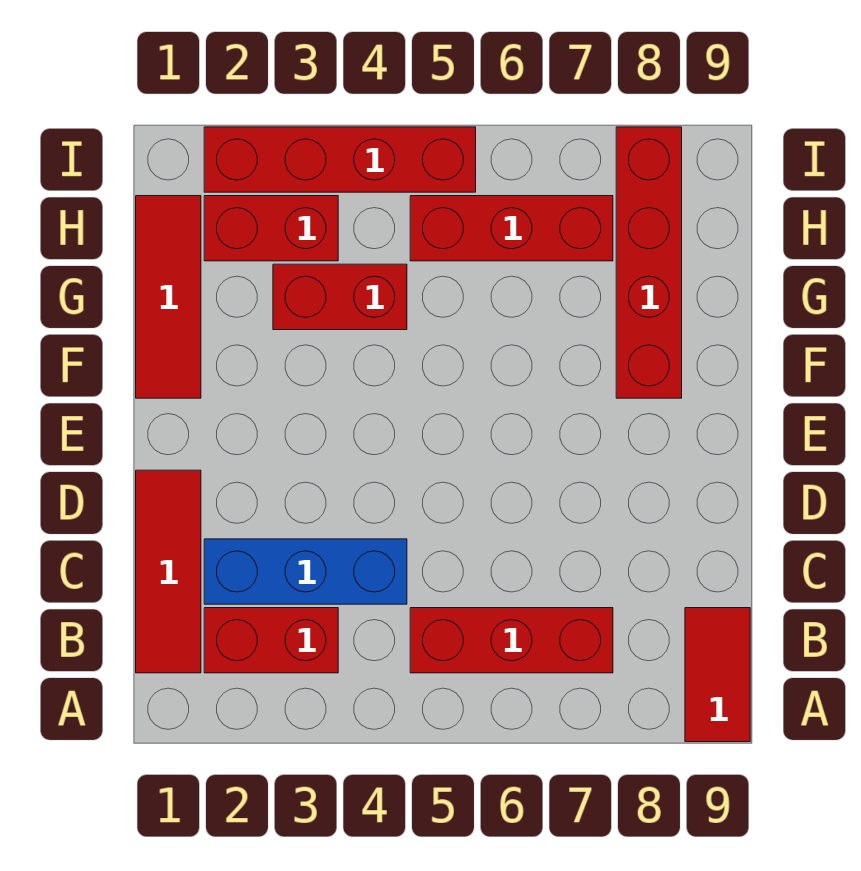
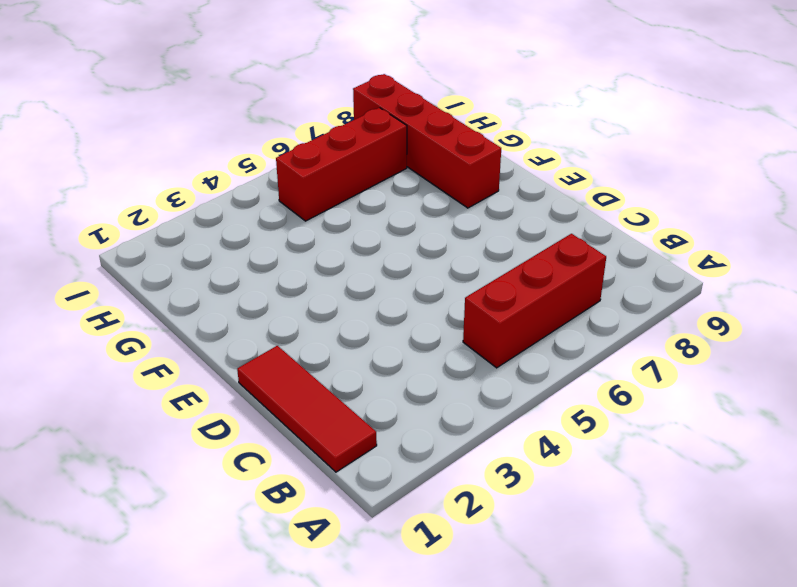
none -> red tile A9:B9 level 1
none -> red brick B2:B3 level 1

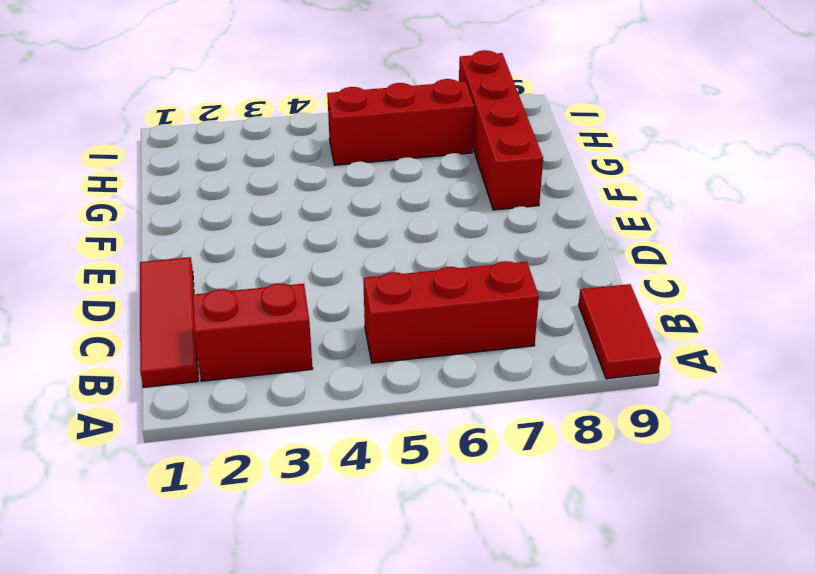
none -> blue brick C2:C4 level 1
none -> red tile F1:H1 level 1

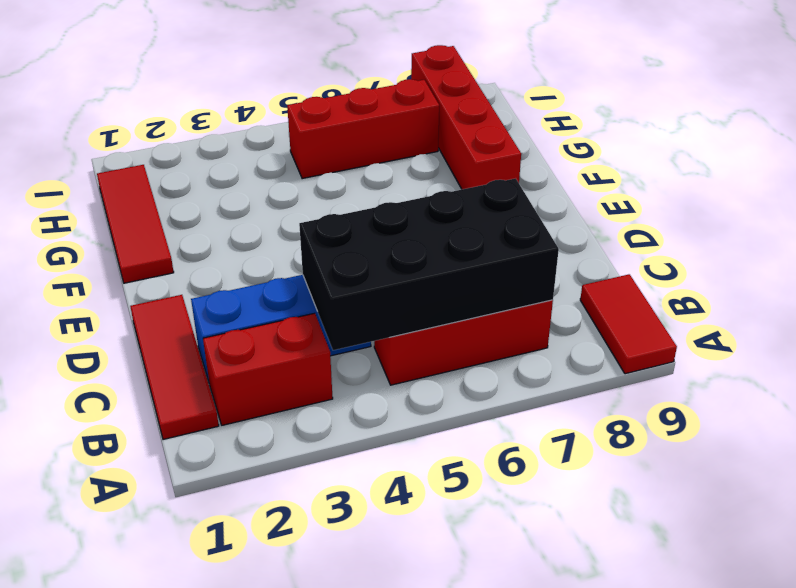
black brick B4:C7 level 2 -> none
none -> red brick G3:G4 level 1
none -> red brick H2:H3 level 1

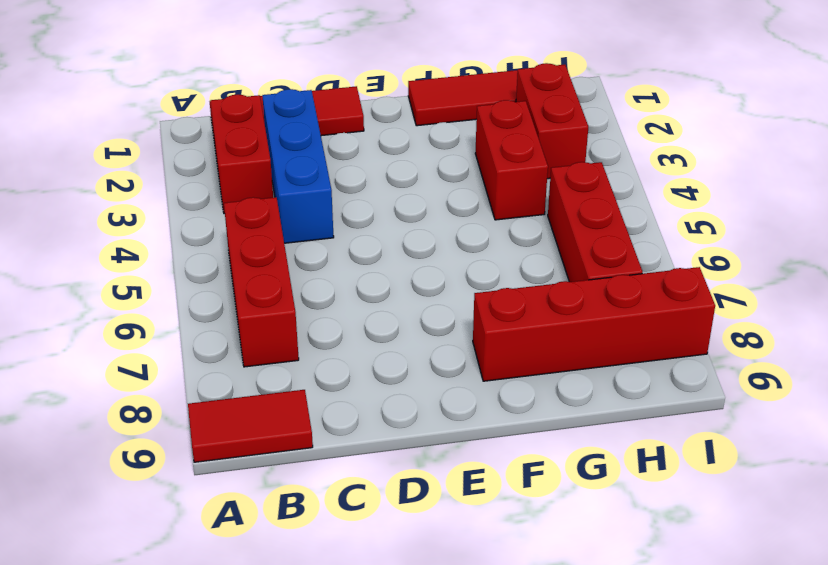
none -> red brick I2:I5 level 1

